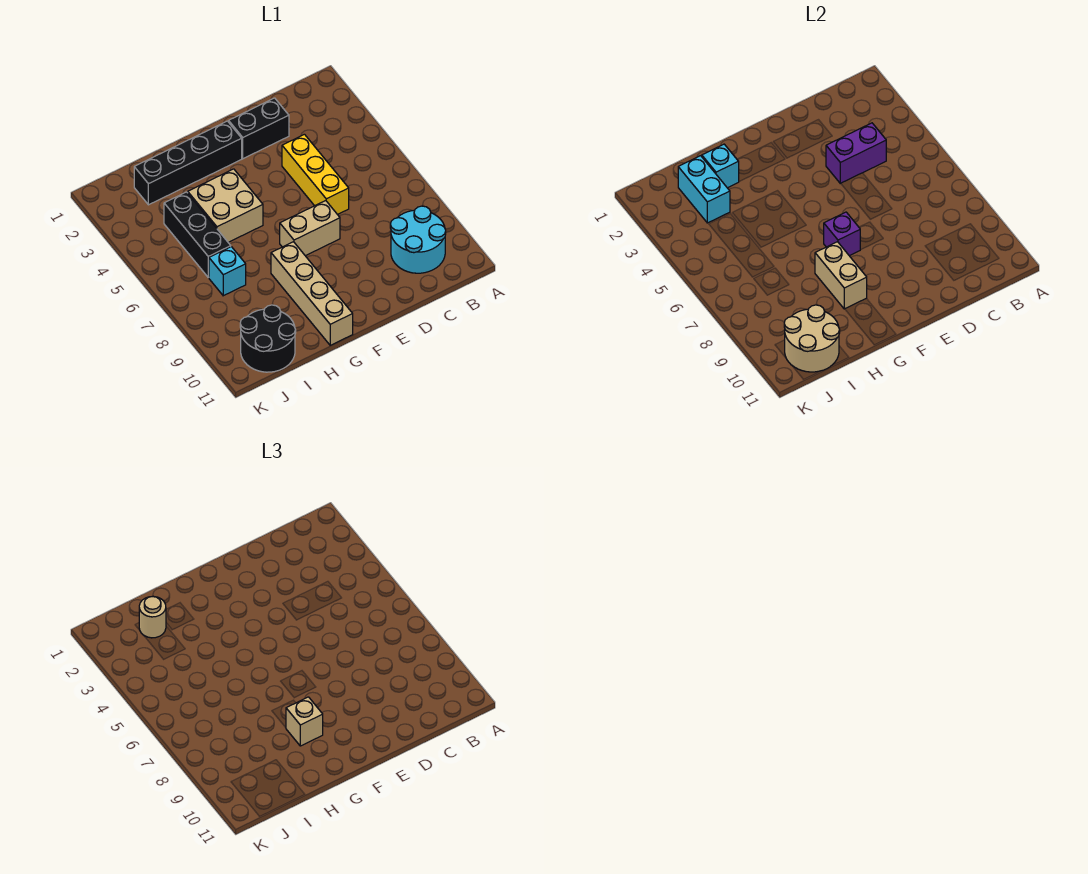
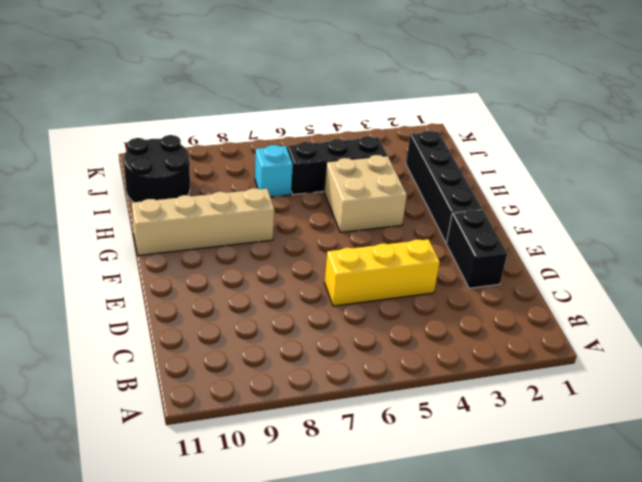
none -> cyan round brick B9:C10 level 1
none -> tan brick E7:F7 level 1
none -> purple brick C4:D4 level 2

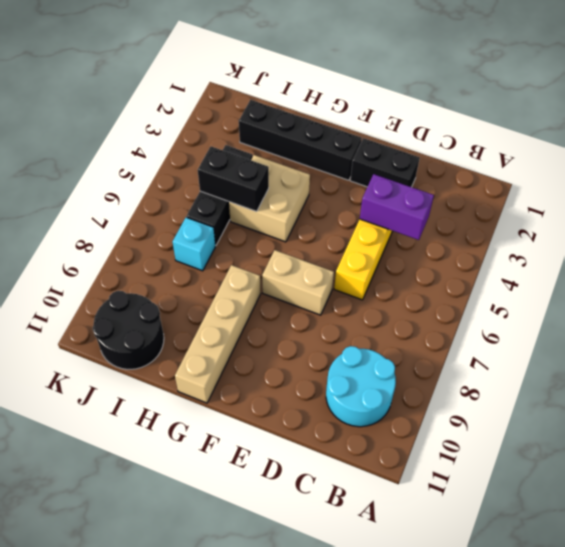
black brick H5:I5 level 2 -> none
none -> purple brick F7 level 2
none -> tan brick G8:G9 level 2
none -> cyan brick H2 level 2

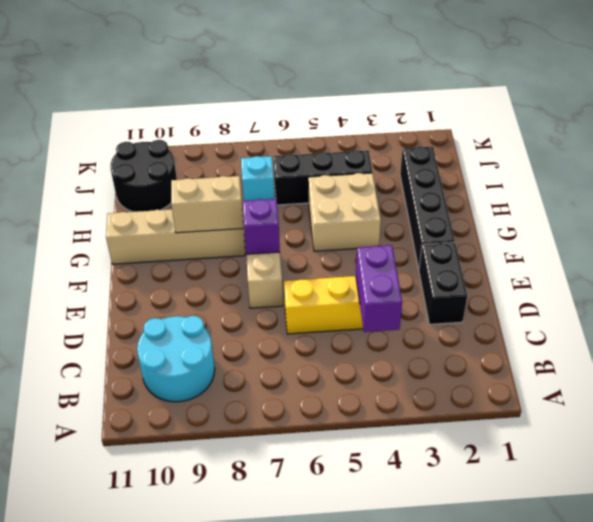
none -> cyan brick H2 level 2
none -> cyan brick I2:I3 level 2
none -> tan round brick I10:J11 level 2

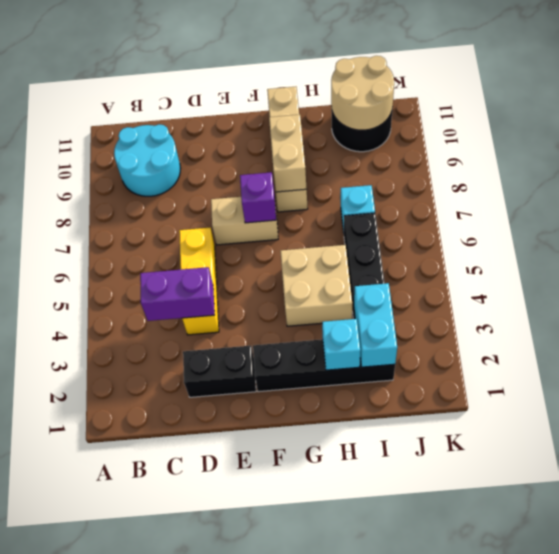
none -> tan brick G9 level 3
none -> tan round brick I2 level 3

